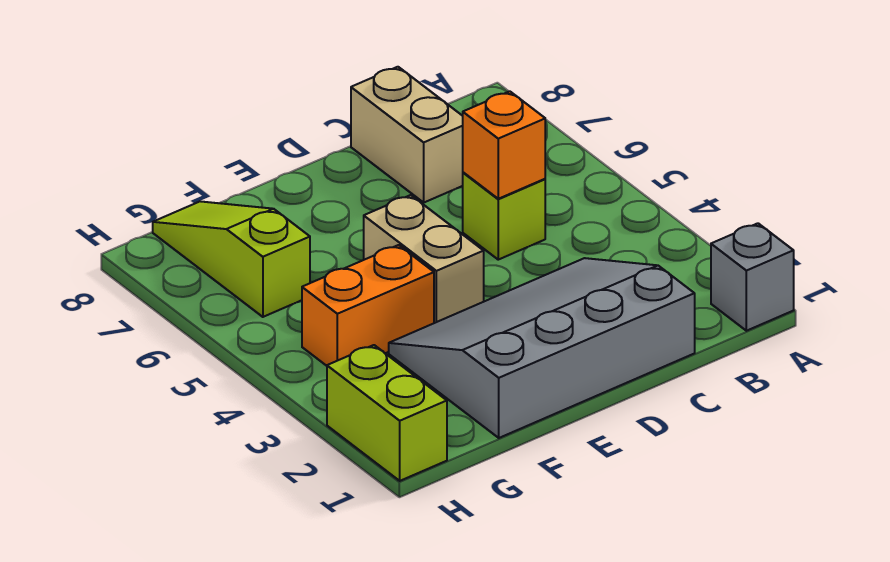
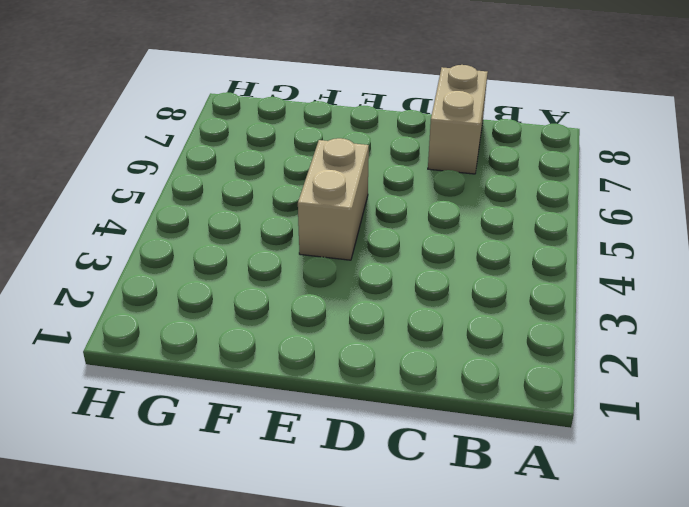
none -> grey brick A1 level 1
none -> grey slope C1:F3 level 1 top 1

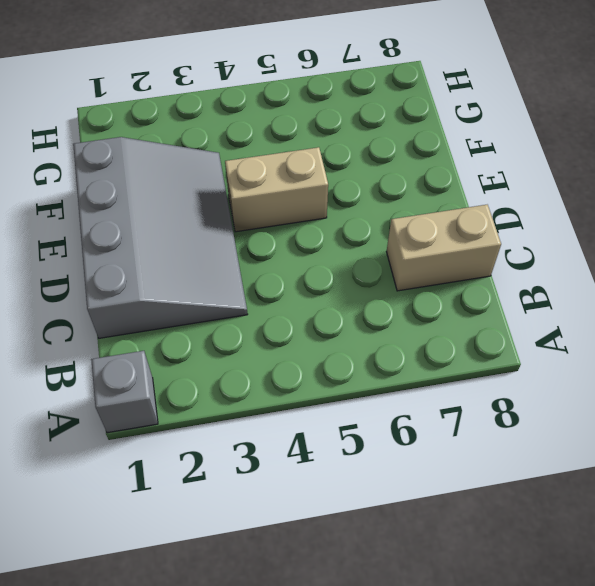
none -> lime brick C5 level 1
none -> orange brick F4:G4 level 1

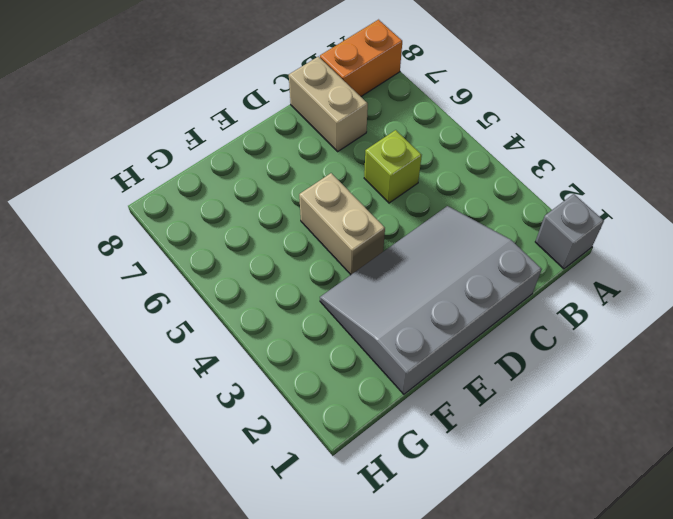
orange brick A8:B8 level 1 -> orange brick F4:G4 level 1
none -> lime slope G6:G8 level 1 top 6
none -> lime brick H1:H2 level 1

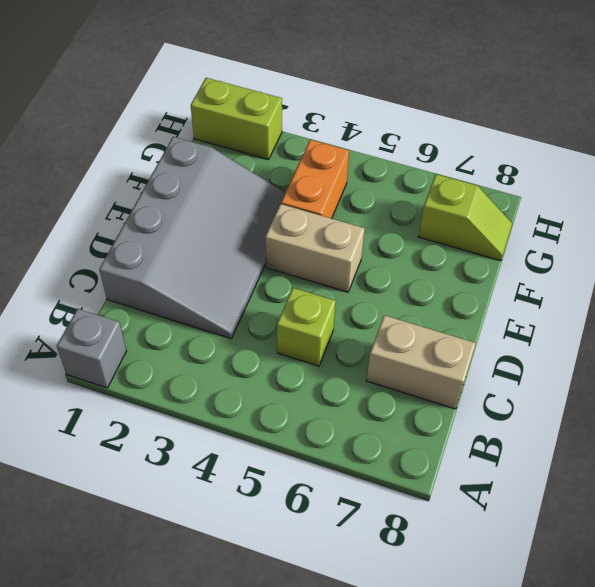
lime slope G7:G8 level 1 top 7 -> lime slope G6:G8 level 1 top 6
none -> orange brick C5 level 2

